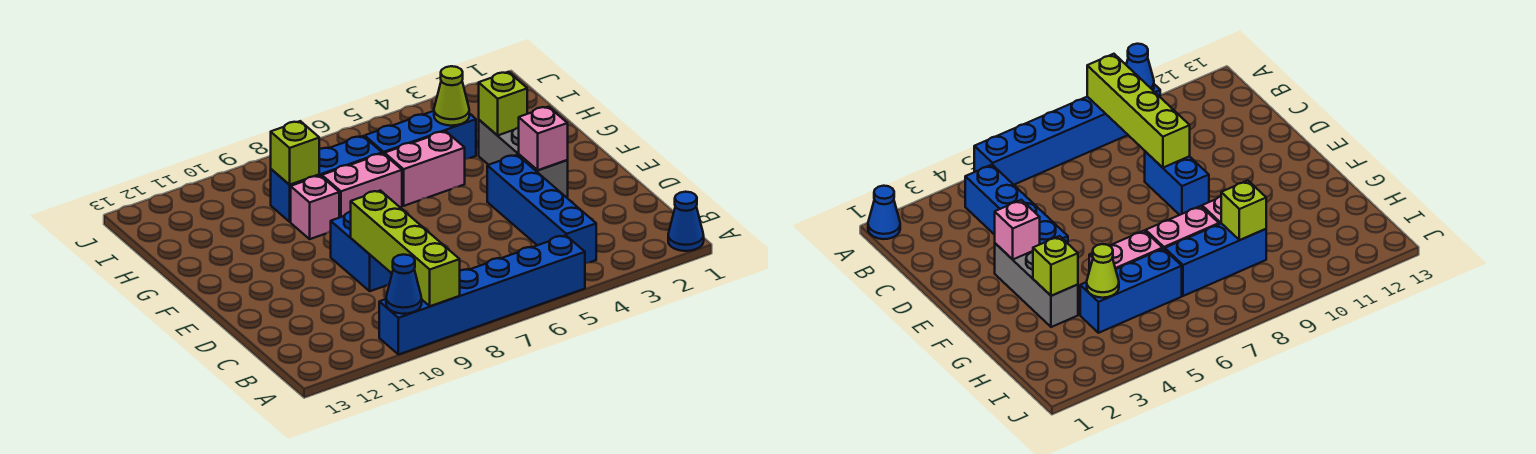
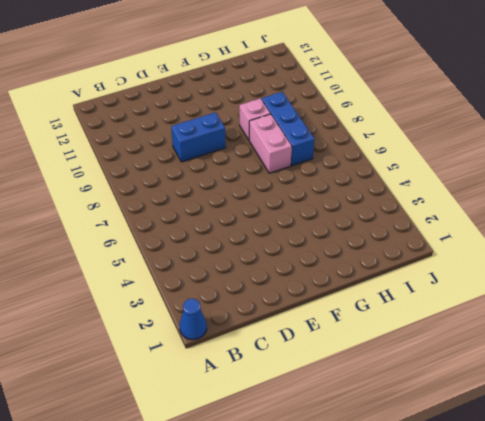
none -> blue brick A5:A10 level 1
none -> blue brick B4:E4 level 1
none -> grey brick E3:G3 level 1

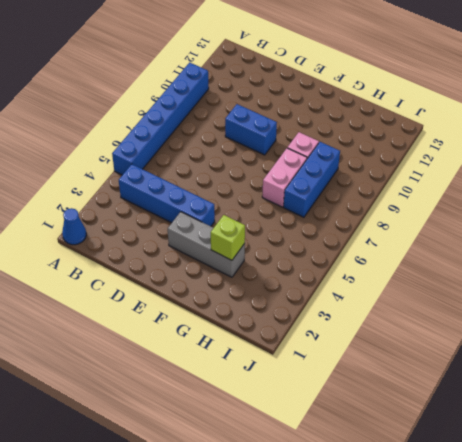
none -> pink brick G5:G6 level 1
none -> blue brick H4:H6 level 1
none -> lime brick A9:D9 level 2

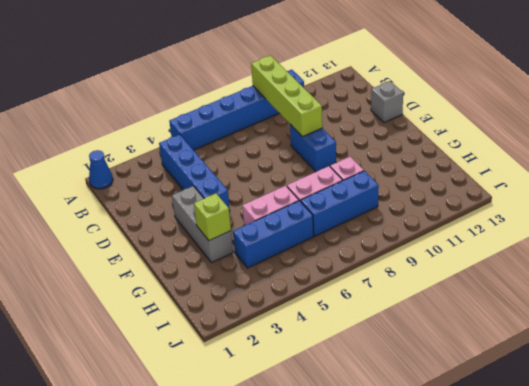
grey brick D13 level 1 -> none
none -> blue cone A10 level 2
none -> pink brick E3 level 2
none -> lime cone H4 level 2

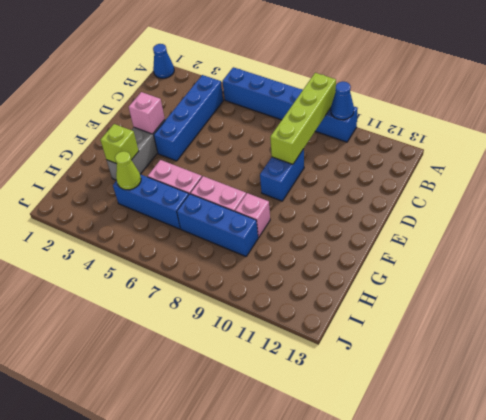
none -> lime brick H9 level 2

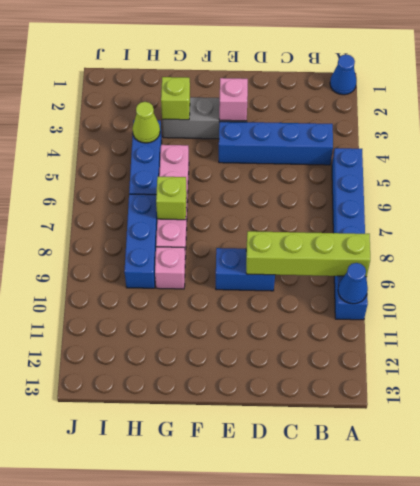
lime brick G7 level 2 -> lime brick H9 level 2

